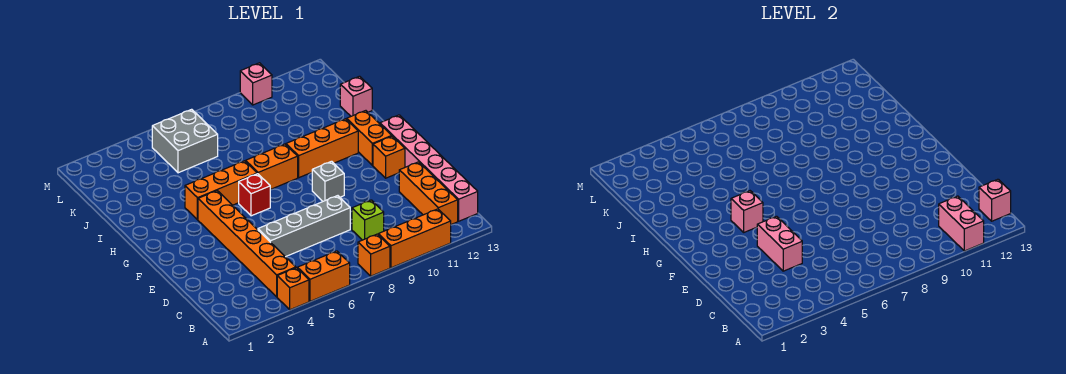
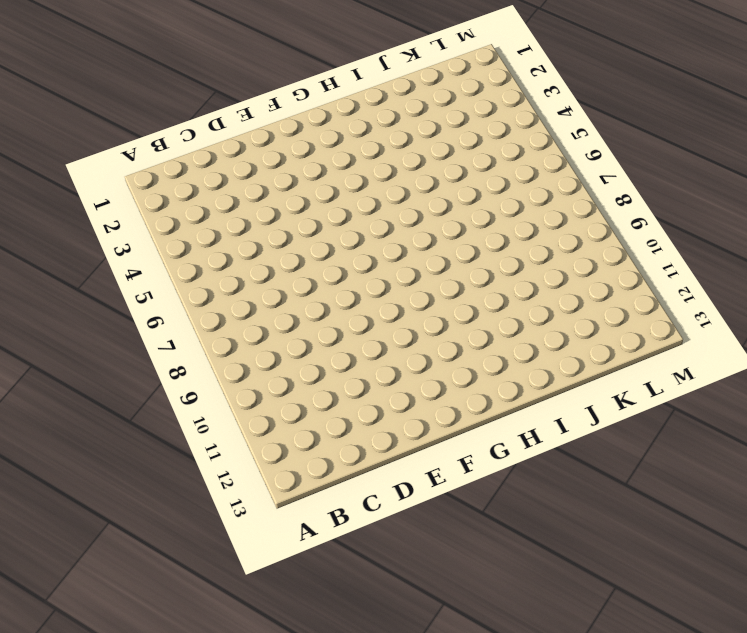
none -> orange brick A4 level 1
none -> orange brick A5:A6 level 1
none -> orange brick A8 level 1

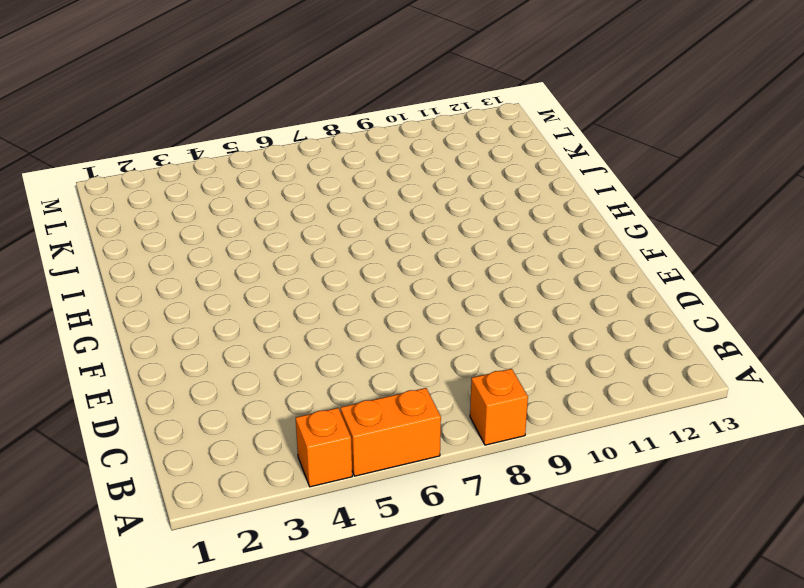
none -> orange brick A9:A11 level 1
none -> orange brick B4:G4 level 1
none -> orange brick B12:D12 level 1

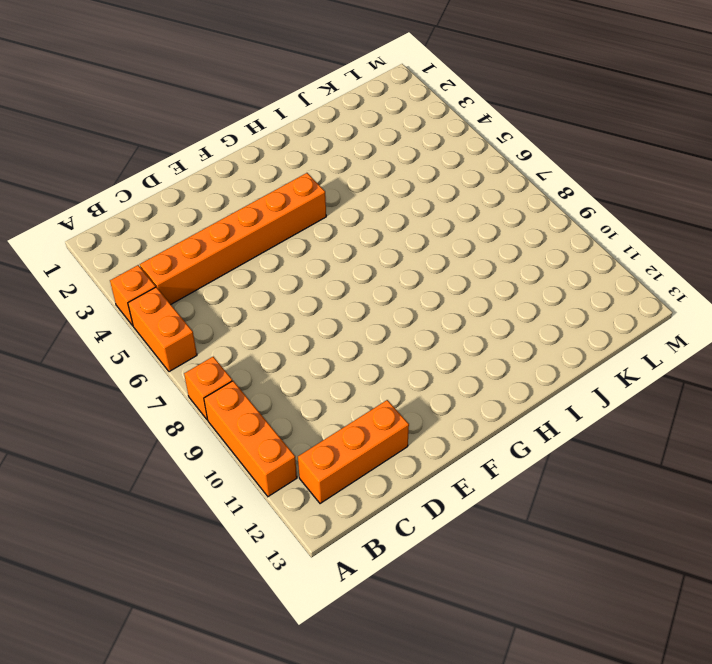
none -> pink brick B13:G13 level 1
none -> lime brick C9 level 1
none -> grey brick D5:D8 level 1

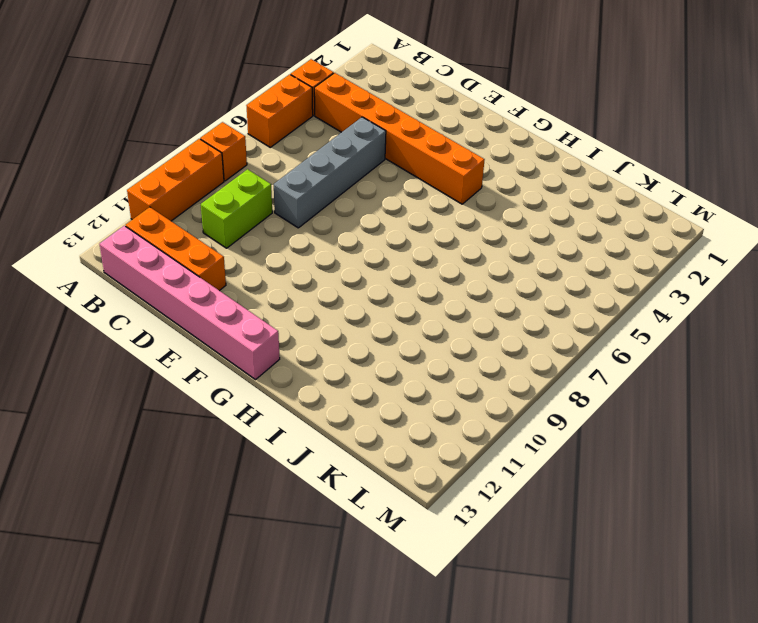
lime brick C9:C10 level 1 -> lime brick C9 level 1
none -> grey brick F9 level 1
none -> orange brick F12 level 1
none -> red brick G6 level 1

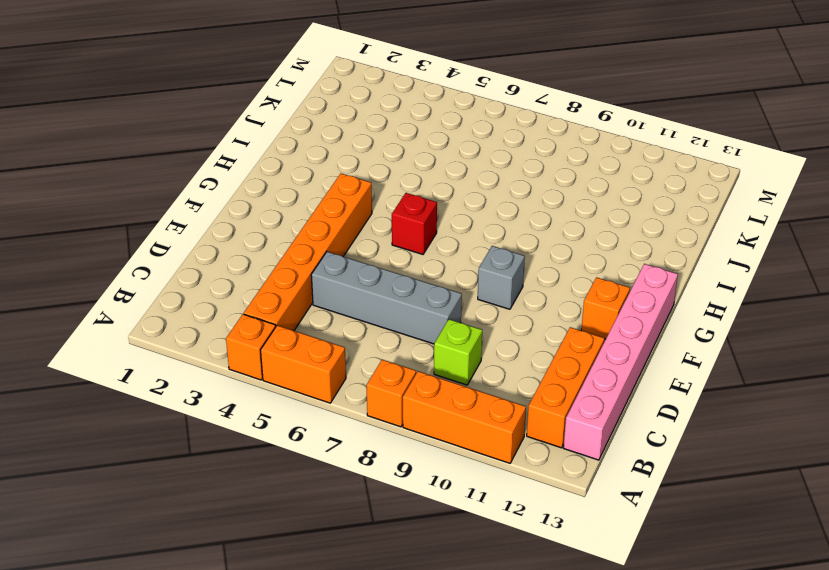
none -> orange brick G12:H12 level 1
none -> orange brick H4:H6 level 1
none -> orange brick H7:H8 level 1

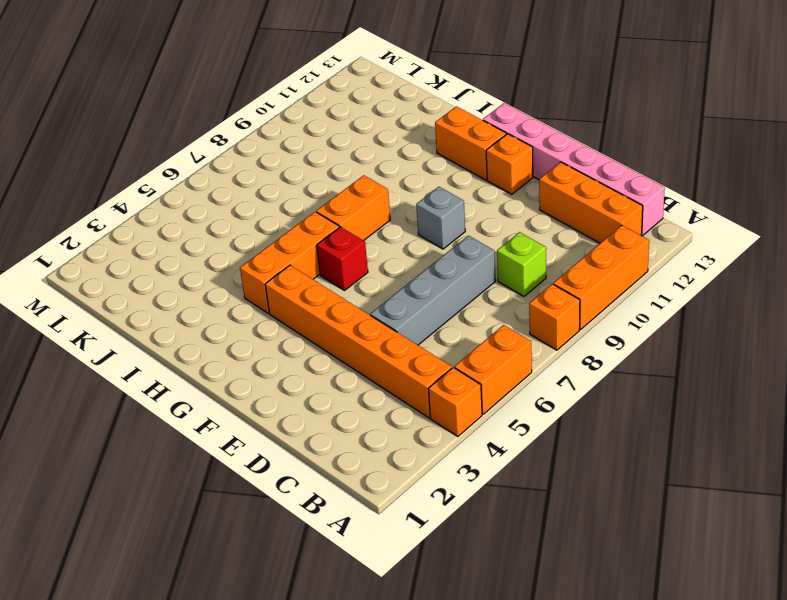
none -> orange brick H9:H11 level 1
none -> pink brick J13 level 1
none -> grey brick K5:L6 level 1

